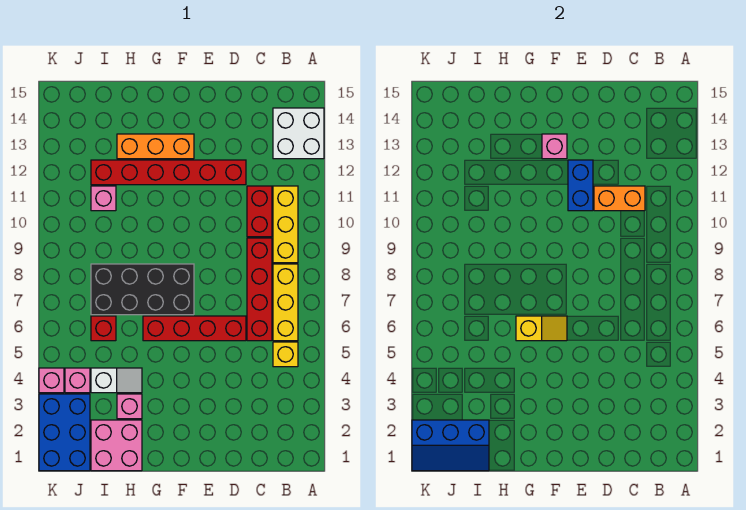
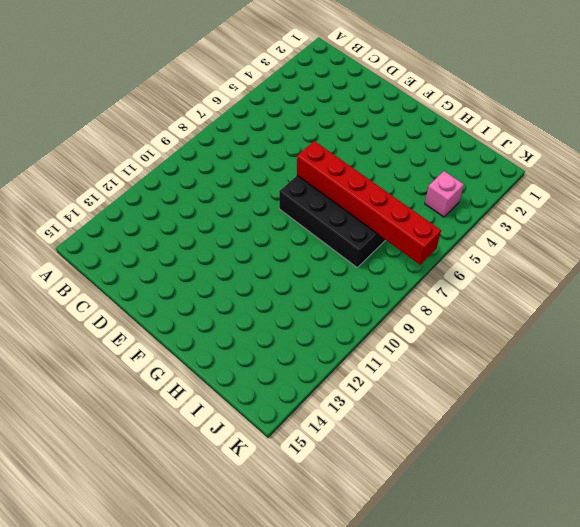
red brick F7:K7 level 2 -> red brick D12:I12 level 1
none -> white brick A13:B14 level 1
none -> yellow brick B5 level 1
none -> yellow brick B6:B8 level 1

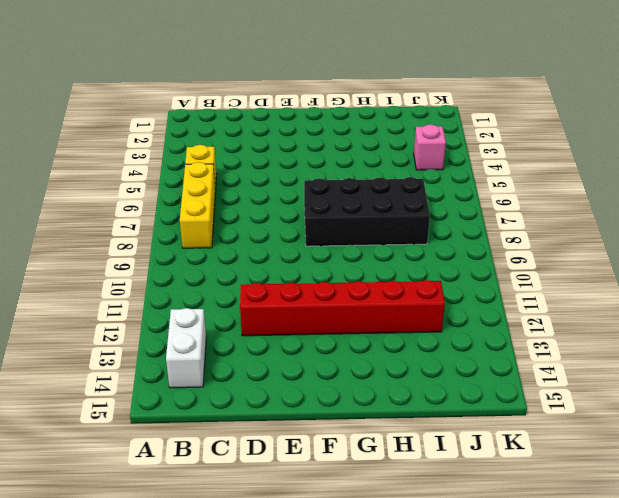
white brick B13:B14 level 1 -> white brick A13:B14 level 1
none -> yellow brick B9:B11 level 1
none -> red brick C6:C9 level 1
none -> red brick C10:C11 level 1

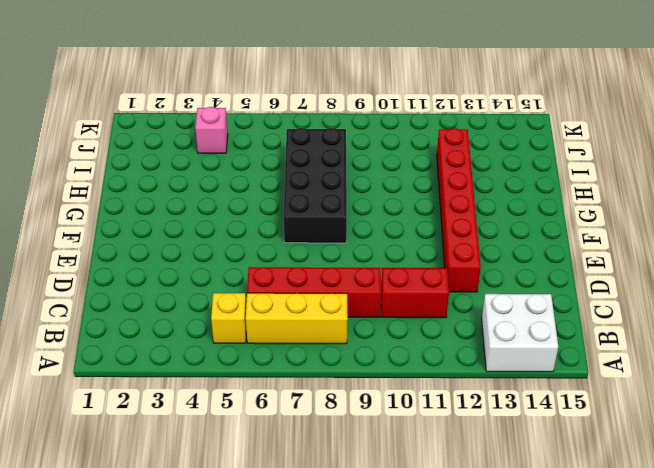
none -> yellow brick B9:B11 level 1
none -> red brick D6:G6 level 1
none -> orange brick F13:H13 level 1

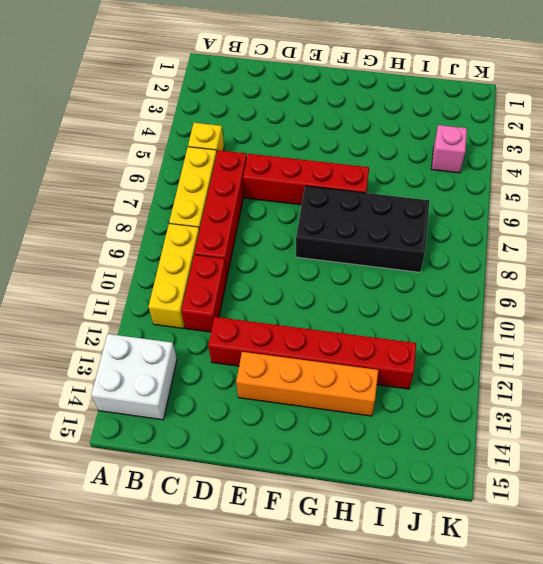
orange brick E13:H13 level 1 -> orange brick F13:H13 level 1
none -> pink brick H1:I2 level 1
none -> pink brick H3 level 1
none -> white slope H4:I4 level 1 top I

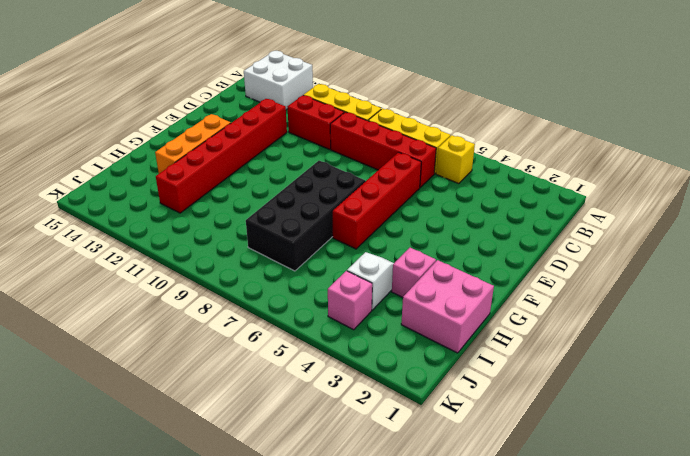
none -> red brick I6 level 1
none -> pink brick I11 level 1
none -> blue brick J1:K3 level 1

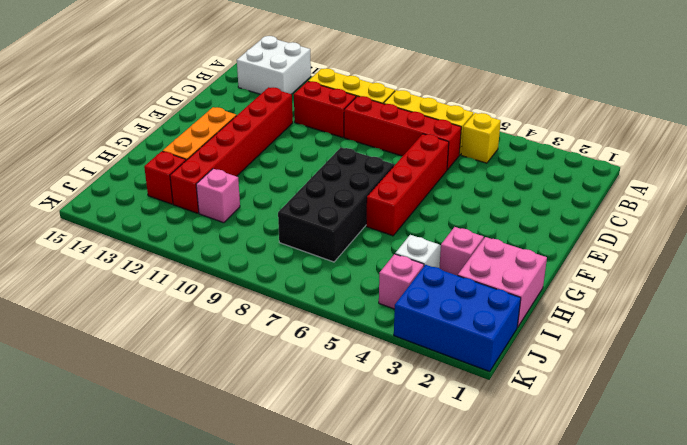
red brick I13 level 1 -> red brick I6 level 1
none -> pink brick K4 level 1
none -> orange brick C11:D11 level 2
none -> blue brick E11:E12 level 2

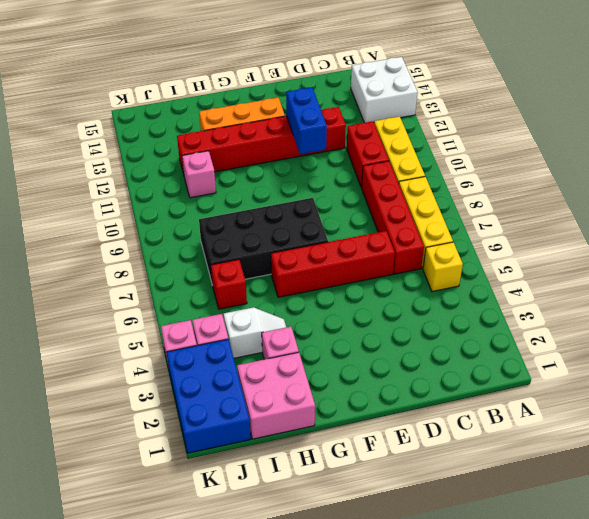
none -> orange brick C11:D11 level 2
none -> yellow slope F6:G6 level 2 top G
none -> pink brick F13 level 2

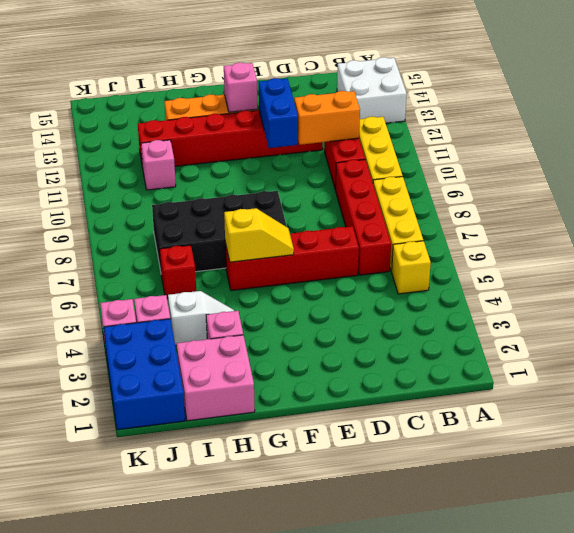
none -> blue slope I1:K2 level 2 top 2

